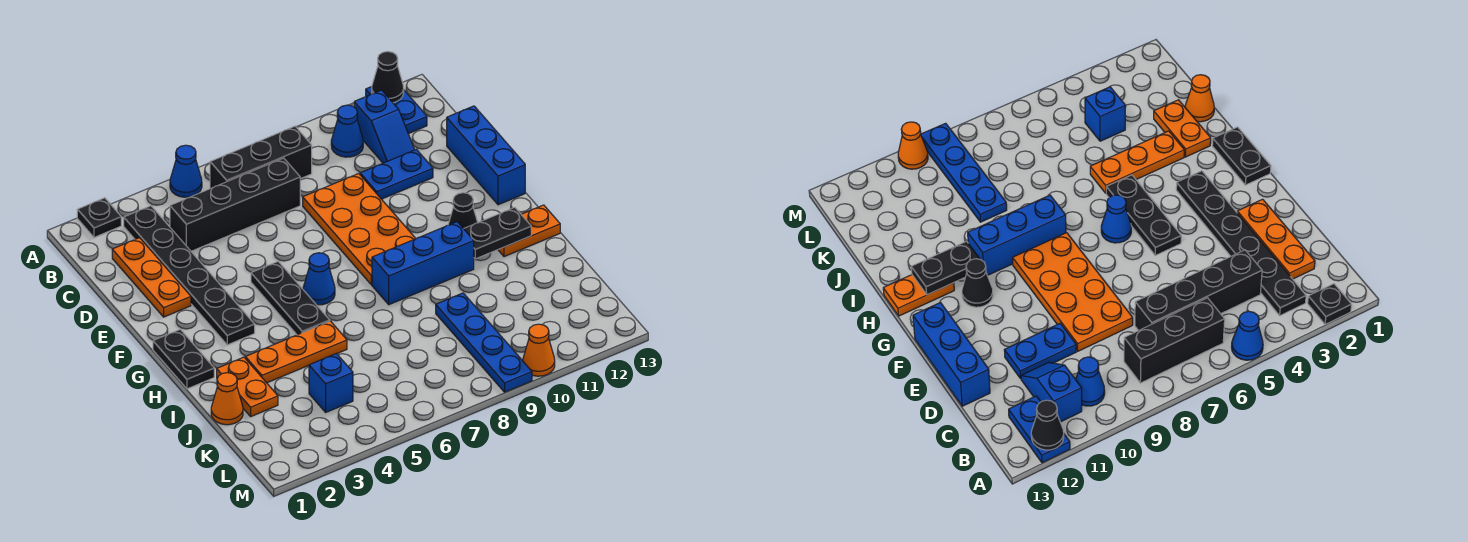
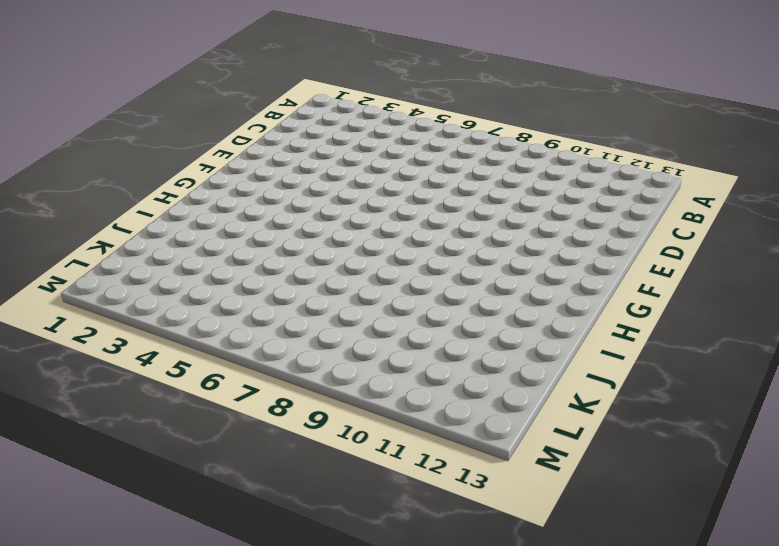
none -> black plate A2 level 1
none -> blue cone A5 level 1
none -> blue plate A12:B12 level 1

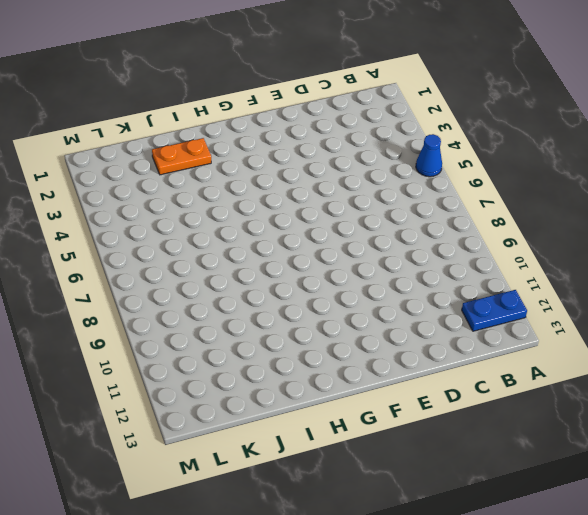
none -> black plate A2 level 1
none -> black plate B3:G3 level 1
none -> black brick B6:B8 level 1

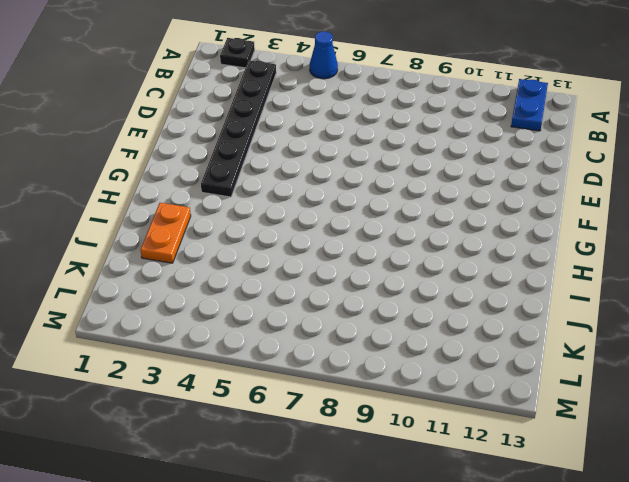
none -> black brick B6:B8 level 1
none -> blue cone B10 level 1
none -> blue slope B11:C11 level 1 top B

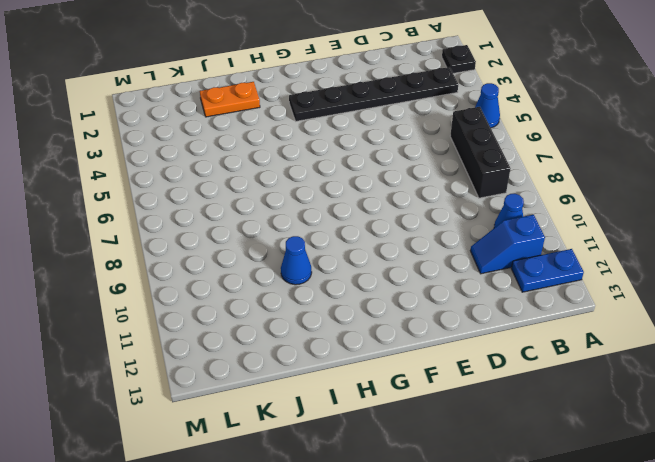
blue cone I10 level 1 -> blue cone G6 level 1
none -> orange plate C2:E2 level 1
none -> black brick C4:C7 level 1
none -> orange plate D8:G9 level 1

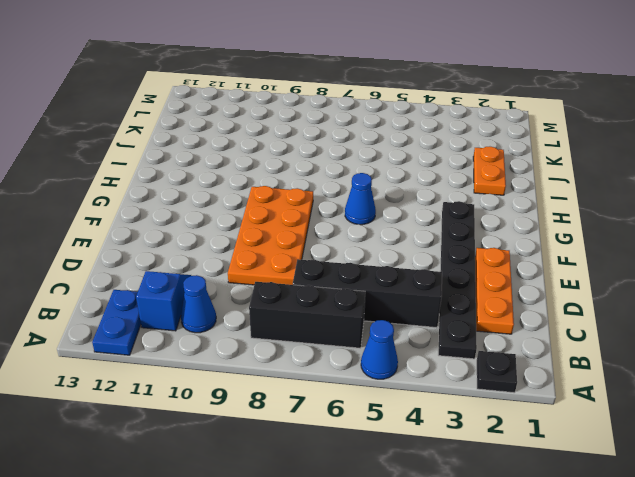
none -> blue plate D10:D11 level 1
none -> blue brick D13:F13 level 1
none -> black plate F5:H5 level 1

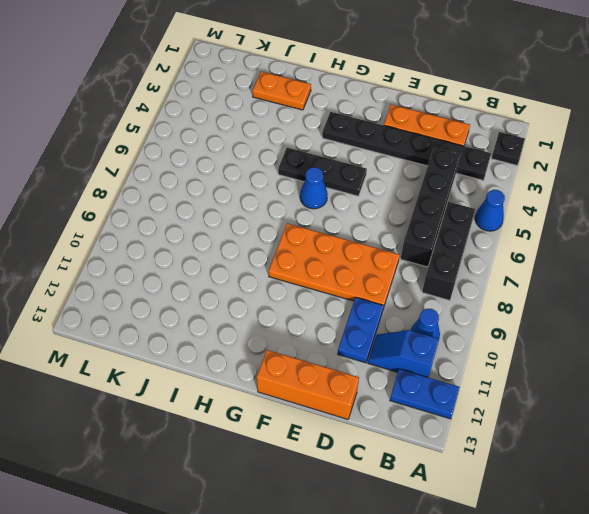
orange brick D13:F13 level 1 -> blue brick D13:F13 level 1
none -> black plate G1:H1 level 1
none -> black cone G11 level 1
none -> blue brick H8:H10 level 1

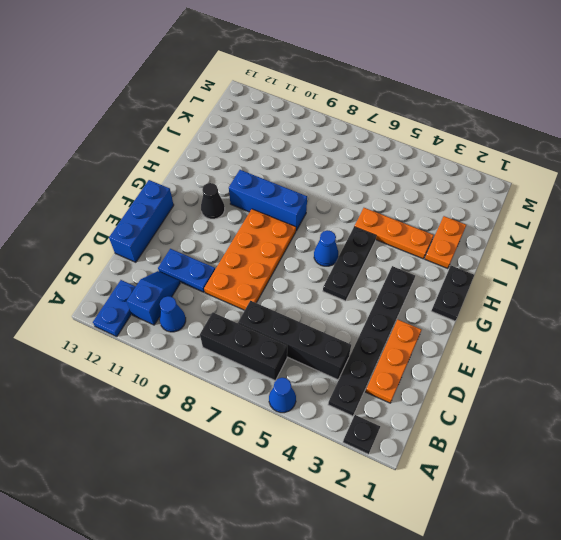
none -> orange plate H12:H13 level 1
none -> orange cone J1 level 1
none -> blue plate J9:M9 level 1

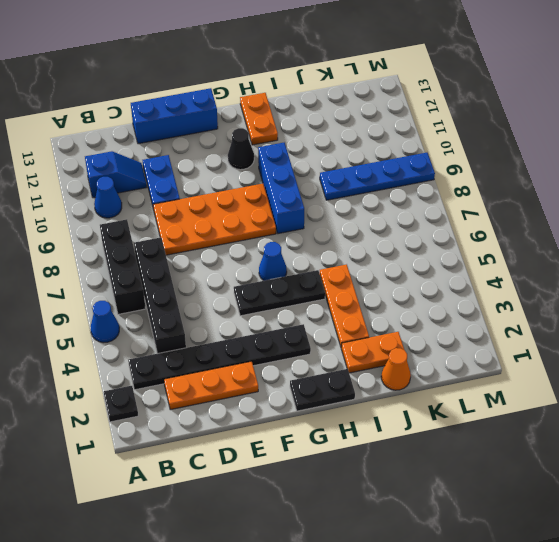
none -> blue plate A12:B12 level 1
none -> blue brick K4 level 1
none -> orange cone M10 level 1

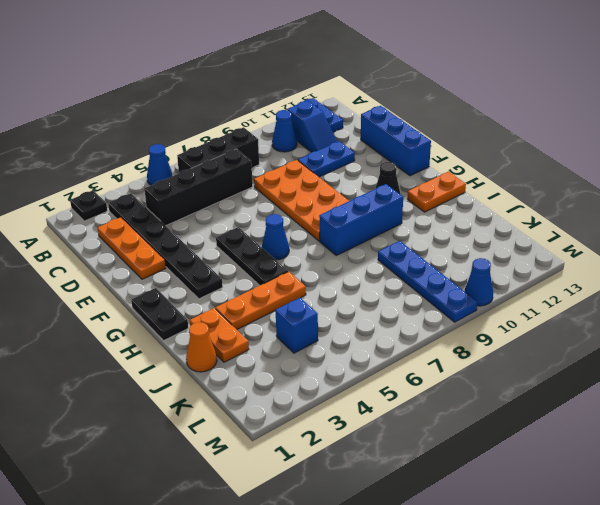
blue cone M10 level 1 -> orange cone M10 level 1
none -> black cone A12 level 2
none -> black plate H11:H12 level 2

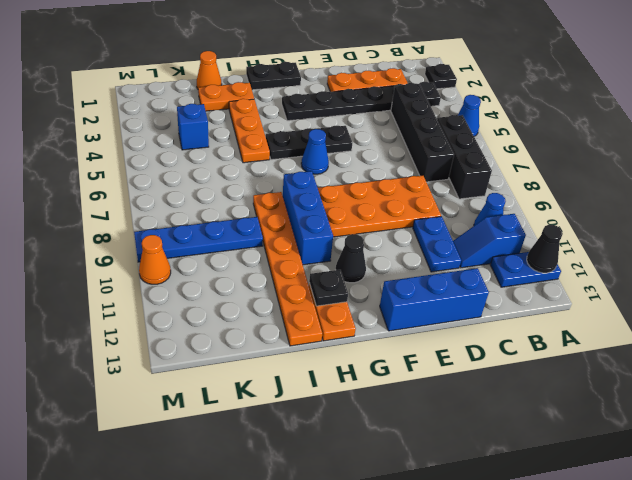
black plate H12 level 2 -> black plate H11:H12 level 2
orange plate I8:I13 level 1 -> none

